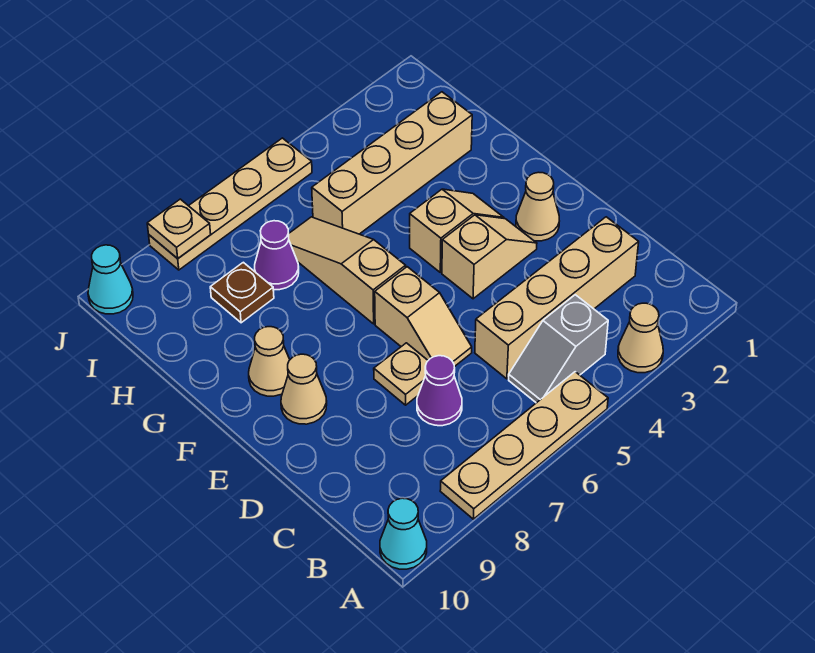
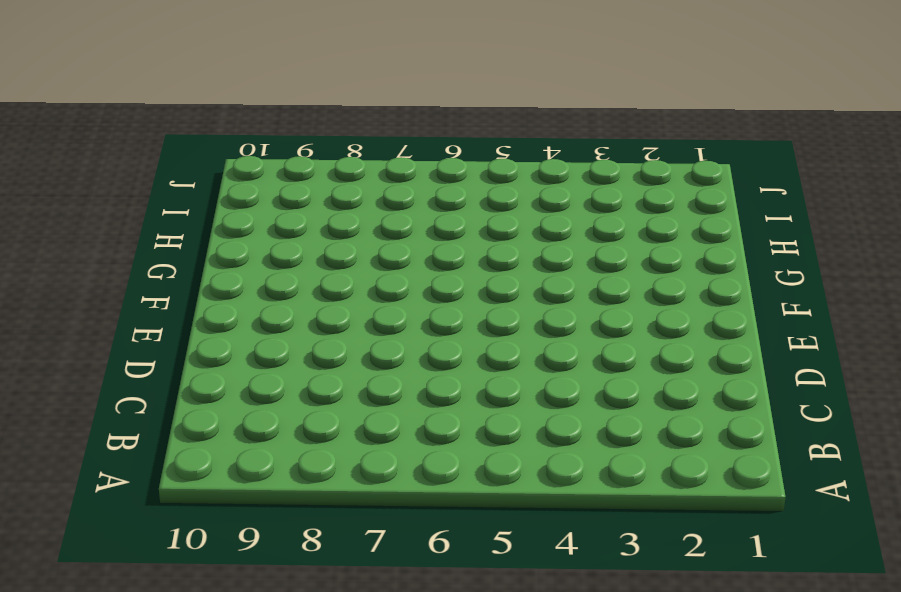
none -> tan cone A3 level 1
none -> tan plate A5:A8 level 1
none -> cyan cone A10 level 1

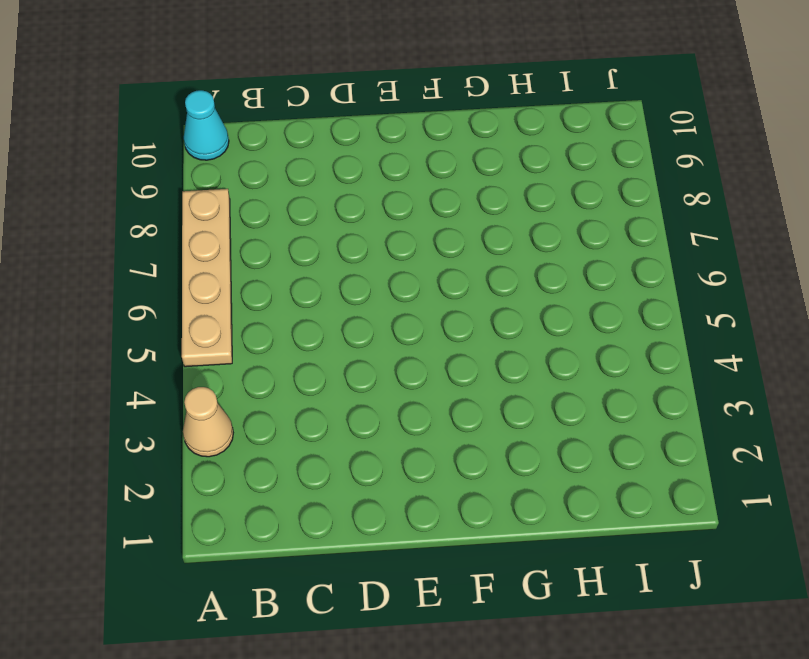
none -> grey slope B4:B5 level 1 top 4
none -> tan brick C2:C5 level 1
none -> purple cone C7 level 1

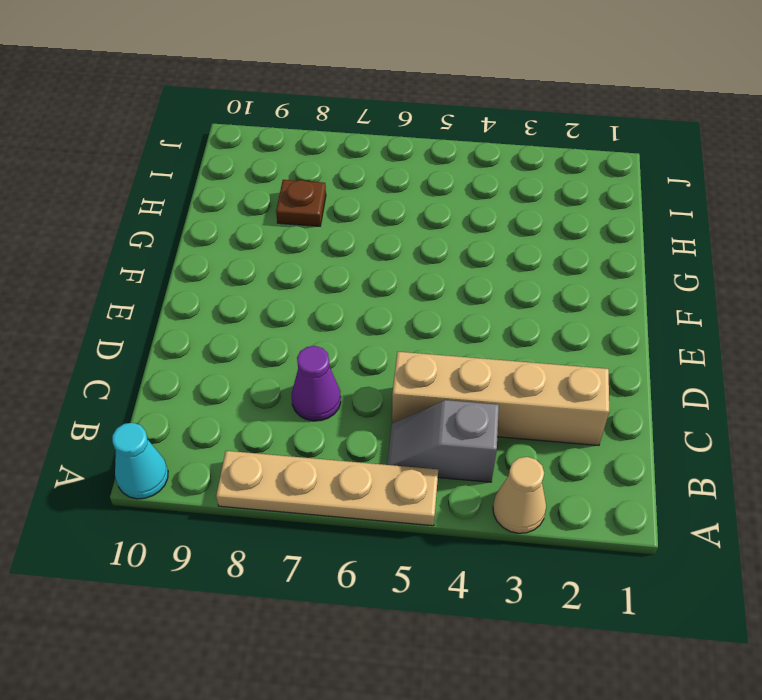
none -> tan slope D6:E6 level 1 top E
none -> tan plate D7 level 1
none -> tan cone E2 level 1

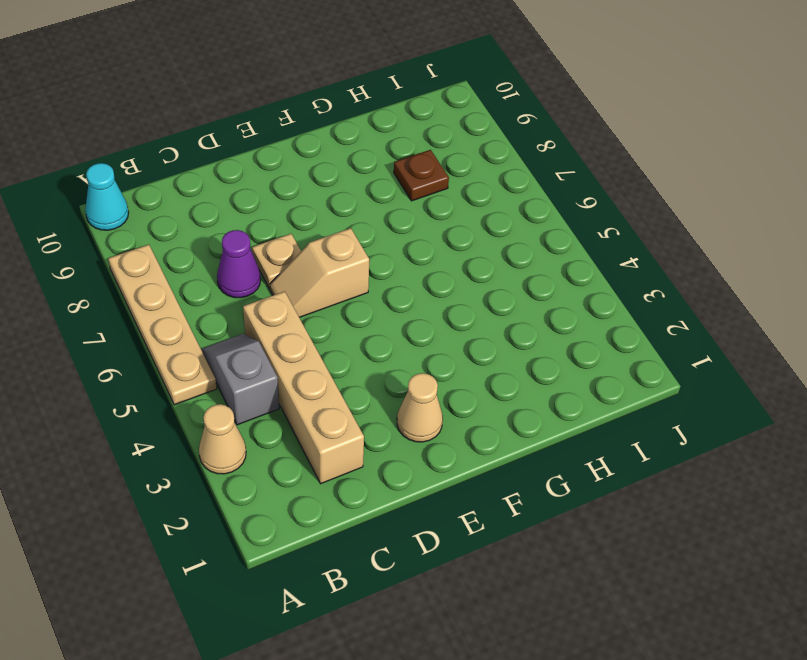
none -> tan slope E3:E4 level 1 top 4
none -> tan cone E9 level 1
none -> tan slope F3:F4 level 1 top 4

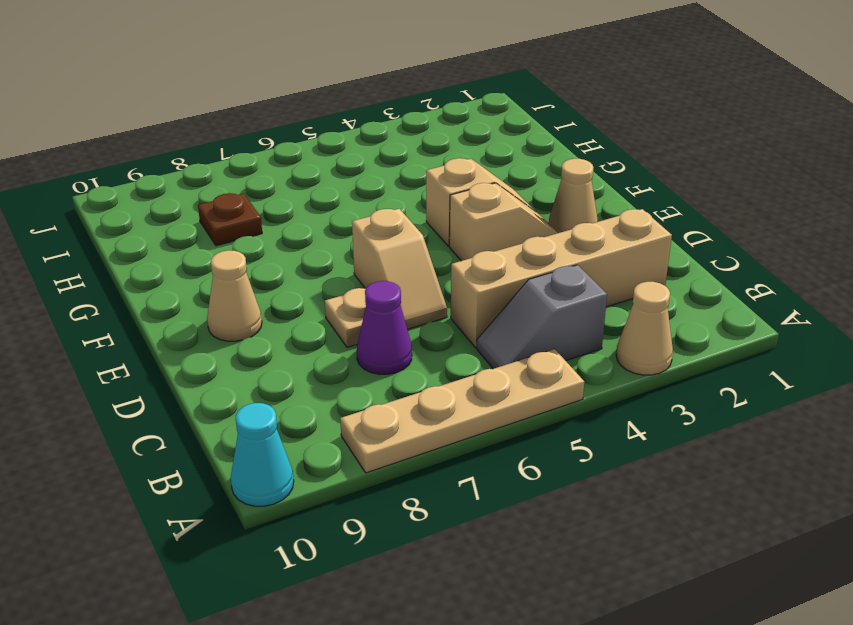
none -> tan slope F6:H6 level 1 top F
none -> tan cone F9 level 1
none -> tan brick H2:H5 level 1

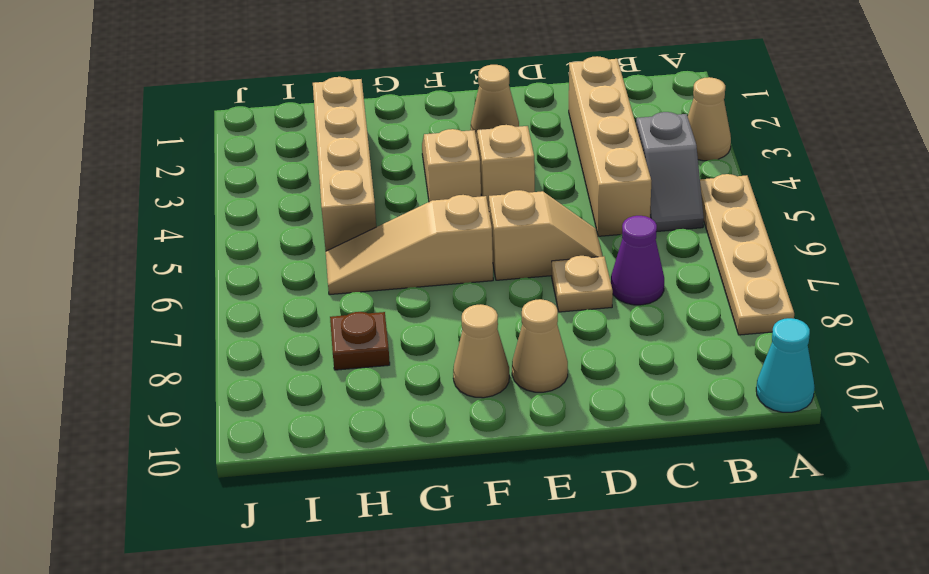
none -> purple cone H7 level 1
none -> tan plate J5:J8 level 1
none -> cyan cone J10 level 1

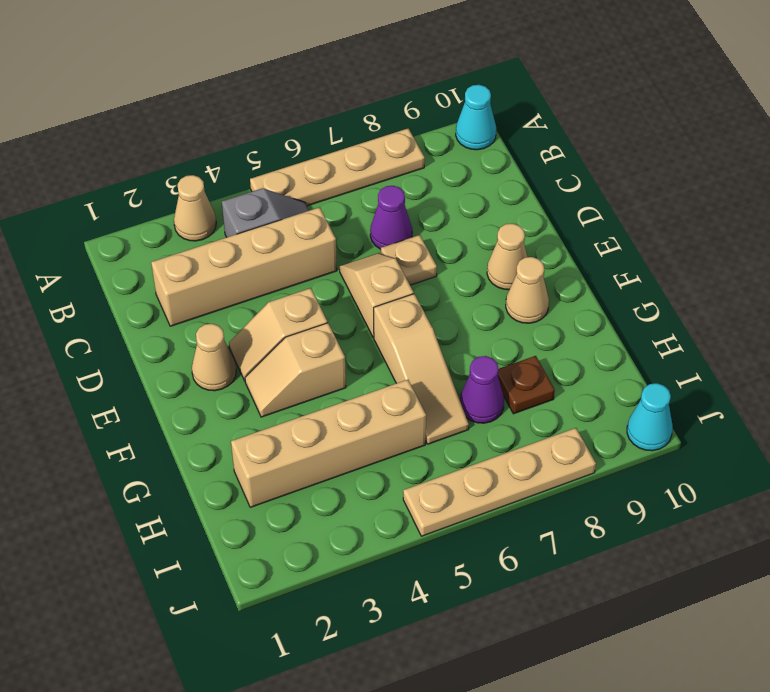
none -> tan plate J8 level 2

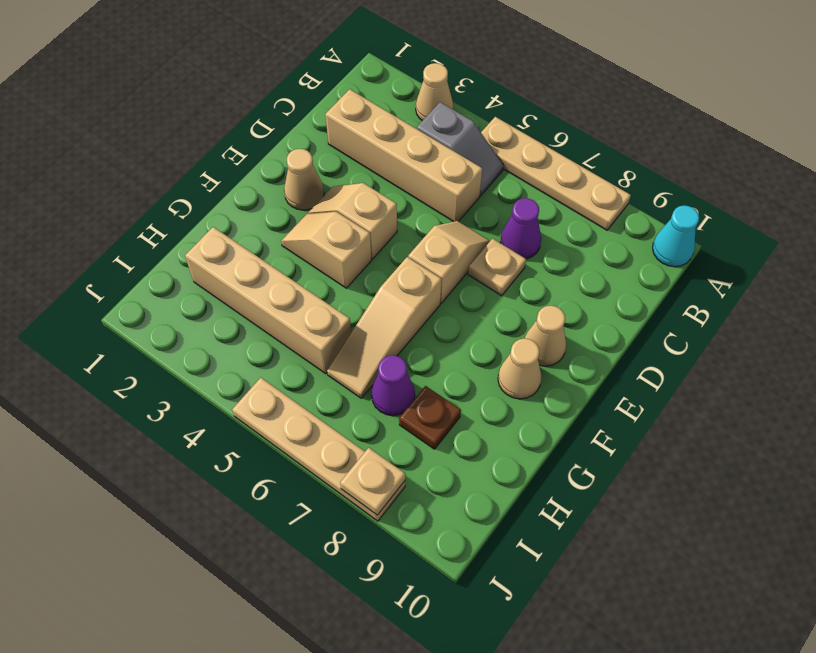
none -> cyan cone J10 level 1

